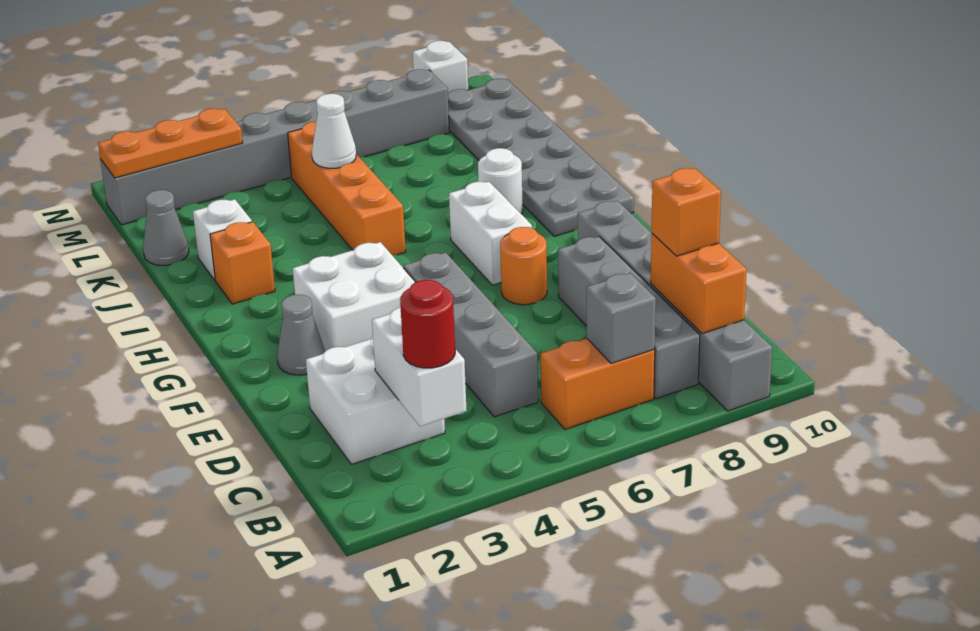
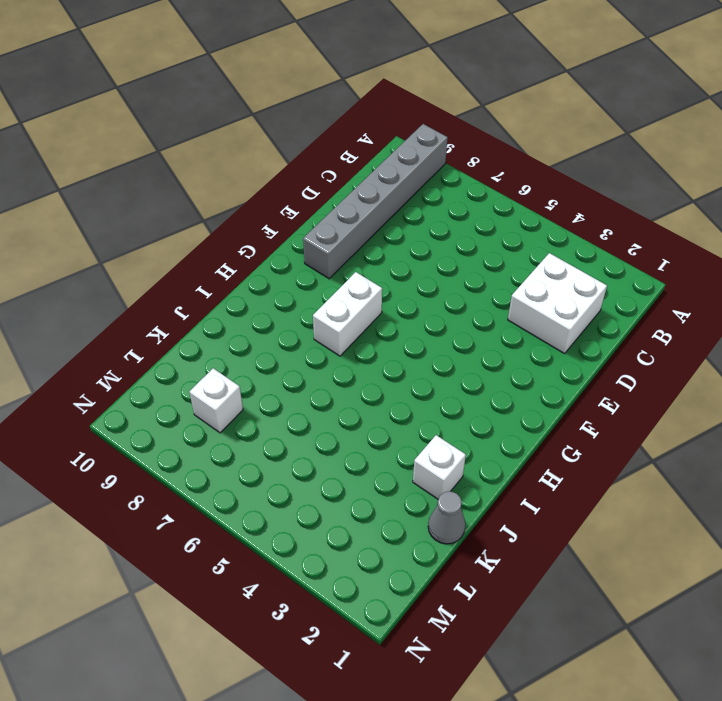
white brick L8 level 1 -> white brick N9 level 1
none -> orange brick B6:B7 level 1
none -> grey brick B8:E8 level 1
none -> grey brick C5:F5 level 1

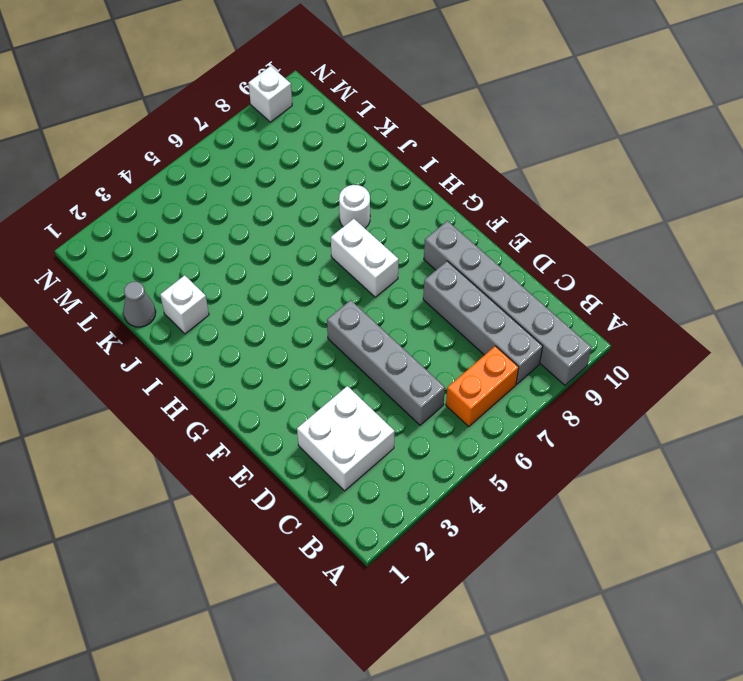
none -> grey cone F2 level 1
none -> white brick F3:G4 level 1
none -> orange round brick F7 level 1

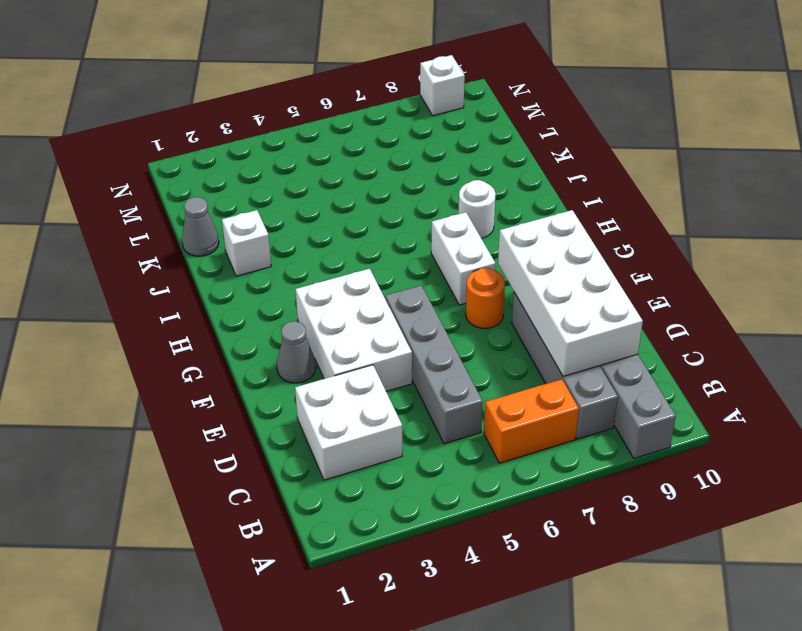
white brick C8:F9 level 2 -> orange brick B9:C9 level 2
white brick E3:G4 level 1 -> white brick F3:G4 level 1
none -> grey plate H9:M10 level 1
none -> orange brick I2 level 1
none -> orange brick I5:L5 level 1

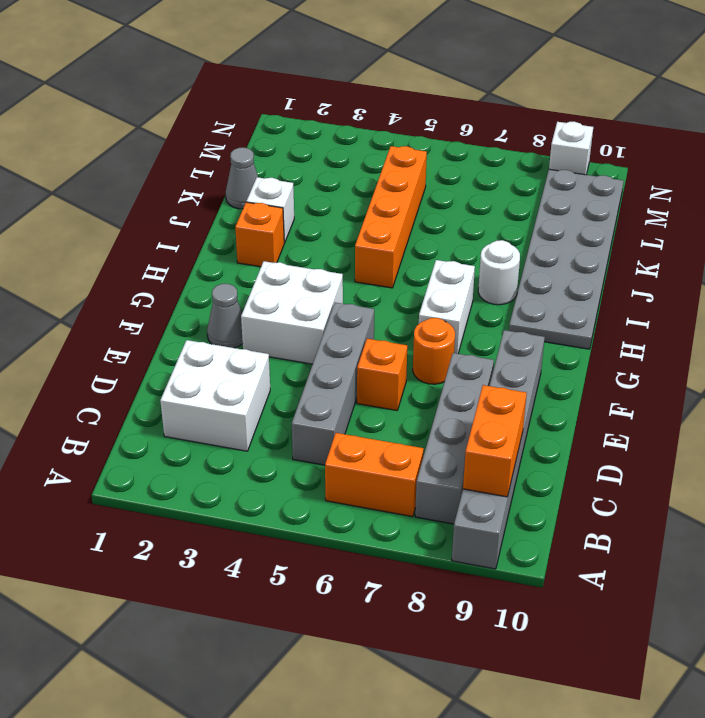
orange brick E6 level 1 -> orange brick C9 level 3
none -> grey brick M1:M8 level 1
none -> white brick B3:C3 level 2
none -> grey brick B7 level 2

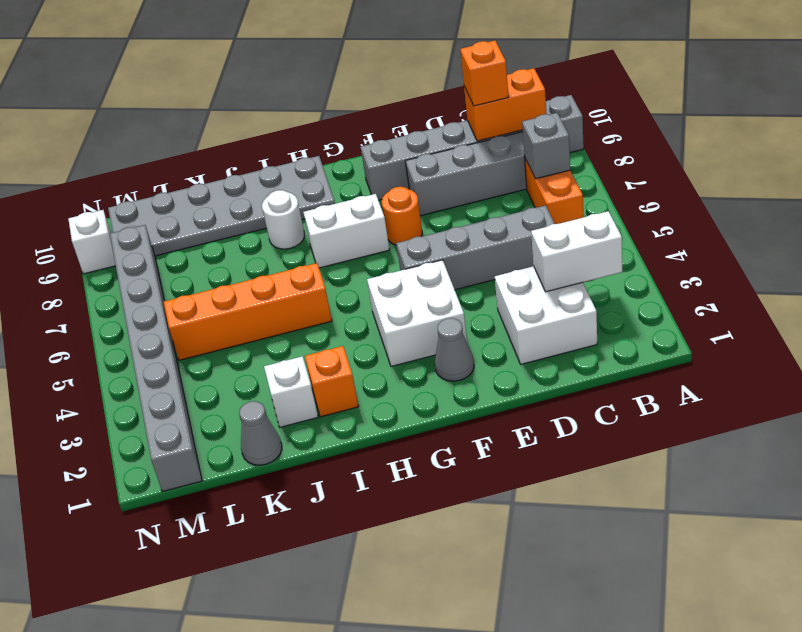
none -> white cone K5 level 2
none -> orange plate M1:M3 level 2
none -> red round brick B3 level 3

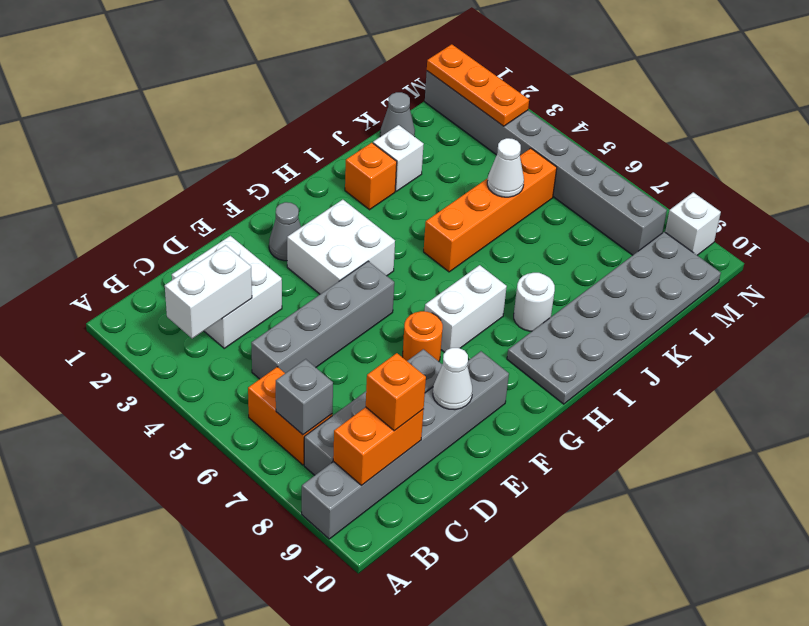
white cone E9 level 2 -> none
none -> red round brick B3 level 3

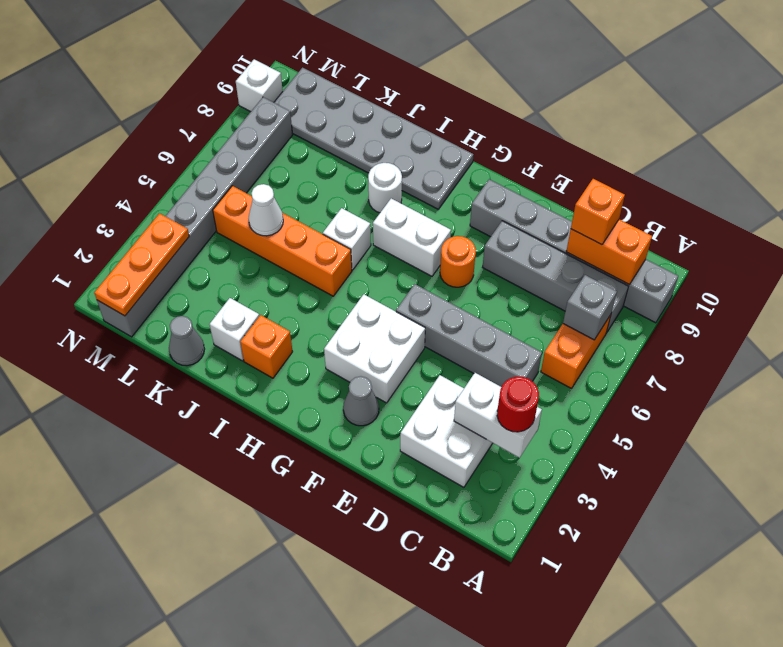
white brick I6 level 1 -> none

